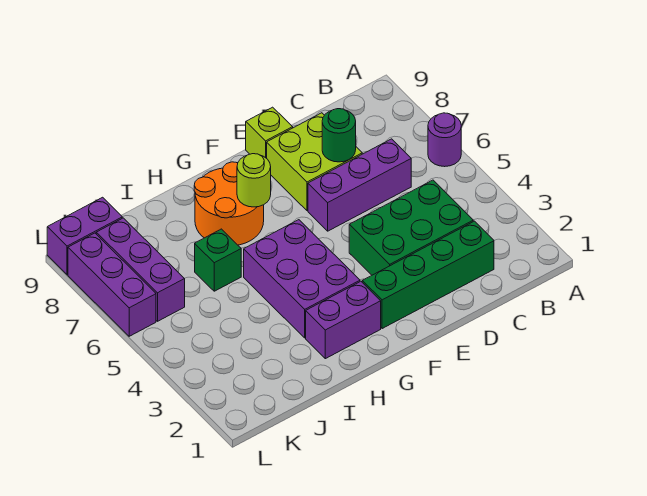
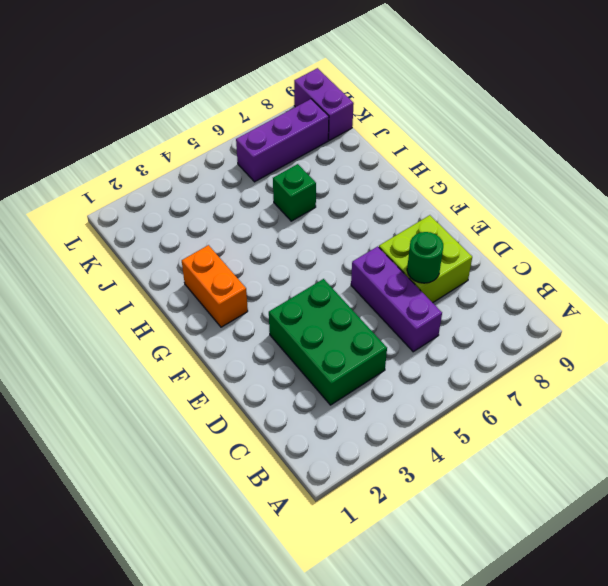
orange brick G2:H2 level 1 -> purple brick G2:H2 level 1
none -> purple round brick A6 level 1
none -> green brick C2:F2 level 1
none -> lime brick E9 level 1

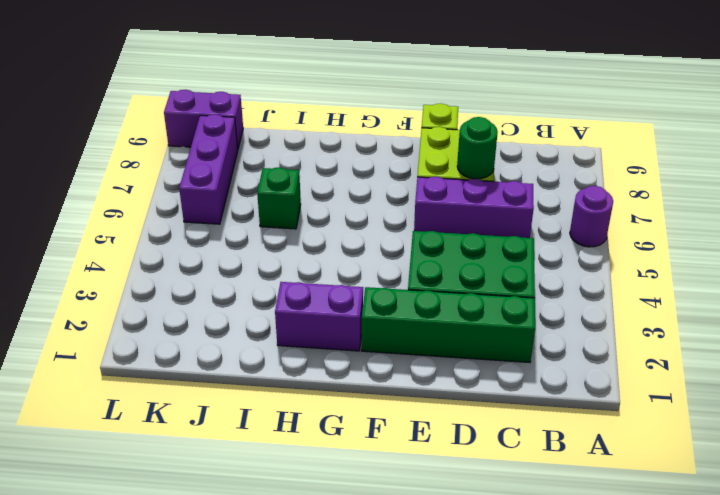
none -> purple brick G3:H5 level 1
none -> orange round brick G7:H8 level 1
none -> purple brick L6:L8 level 1

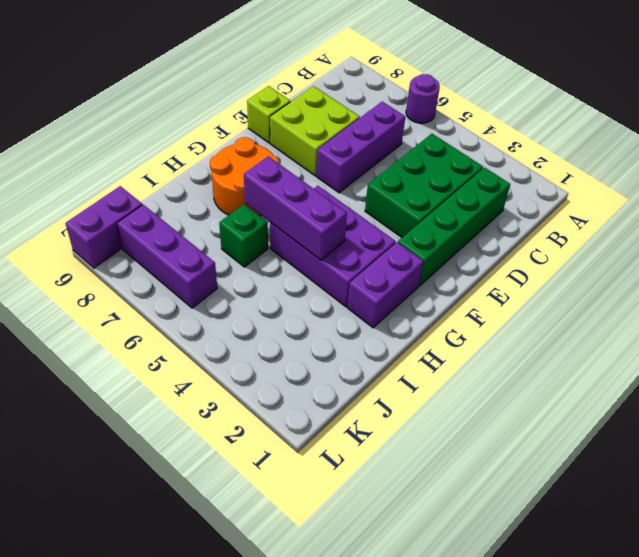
purple brick H4:H6 level 2 -> purple brick L6:L8 level 1
none -> green round brick D7 level 2
none -> lime round brick G7 level 2

